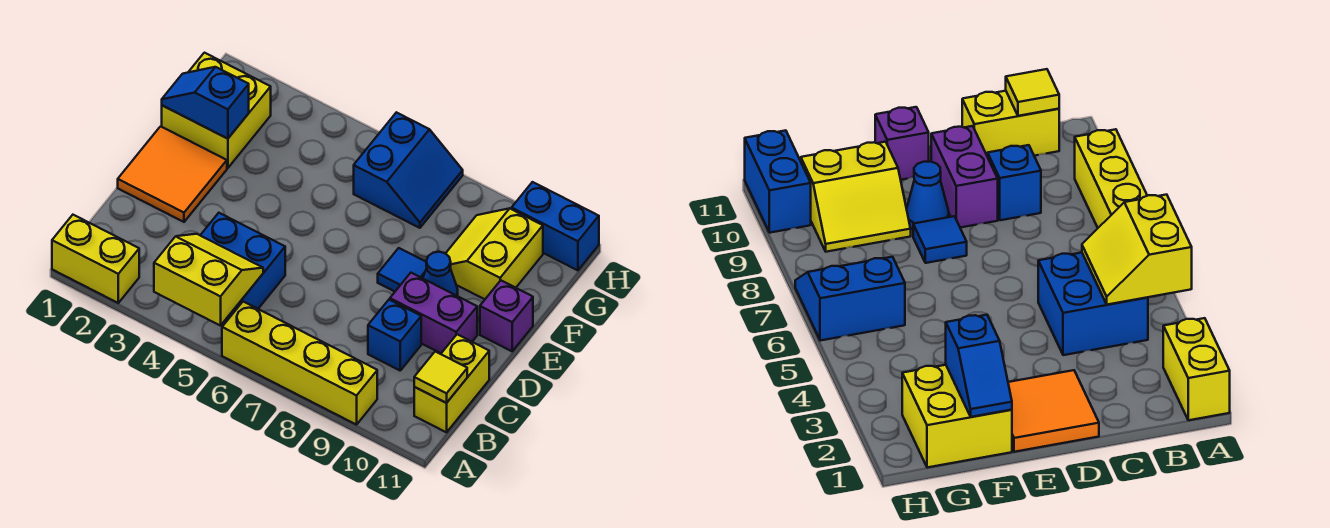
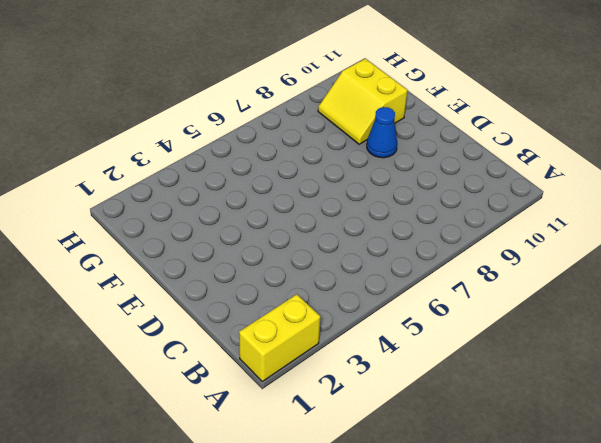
none -> yellow brick A6:A9 level 1
none -> blue brick B4:C5 level 1
none -> yellow brick B11:C11 level 1

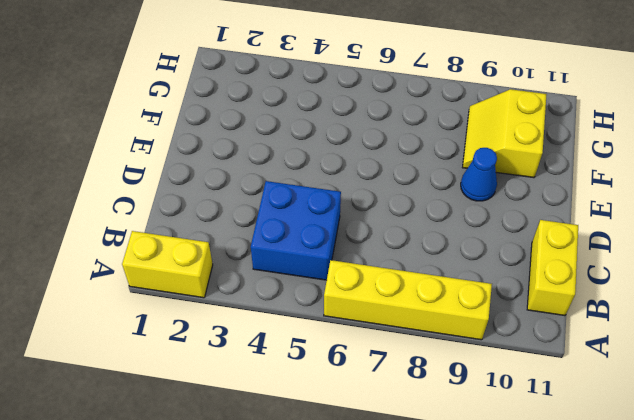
none -> blue brick C9 level 1
none -> orange tile D1:E2 level 1
none -> purple brick D9:D10 level 1

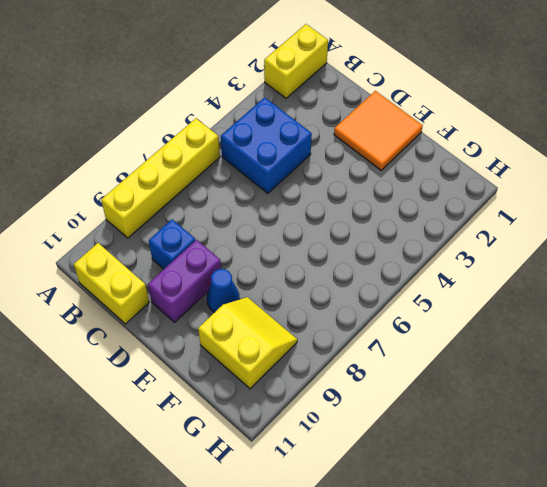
none -> blue tile E8 level 1
none -> purple brick E11 level 1
none -> yellow brick F1:G2 level 1

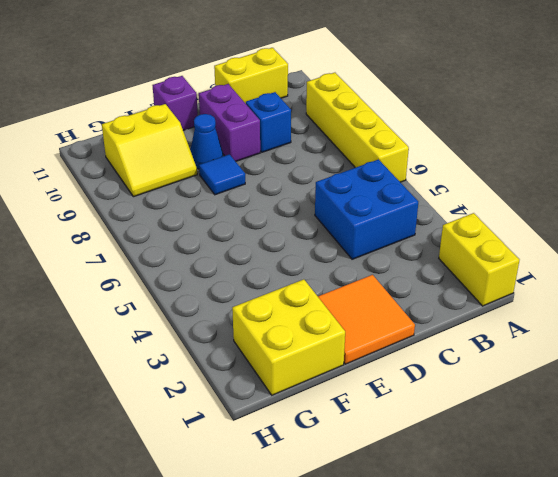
none -> blue slope G6:H7 level 1 top 6
none -> blue brick H10:H11 level 1
none -> yellow slope A4:B5 level 2 top A

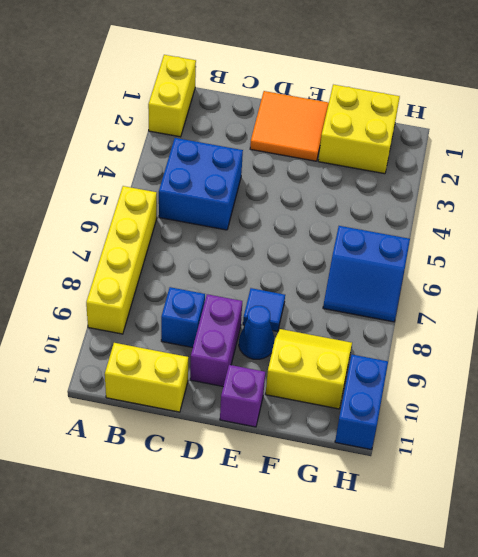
none -> yellow slope A4:B5 level 2 top A
none -> yellow tile B11 level 2
none -> blue slope F1:F2 level 2 top 2

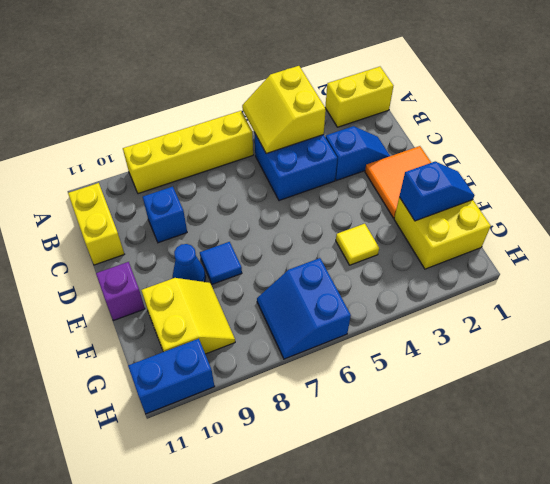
yellow slope A4:B5 level 2 top 4 -> yellow slope A4:B5 level 2 top A
blue slope C2:C3 level 1 top 3 -> none
yellow tile F4 level 1 -> yellow tile B11 level 2
none -> purple brick D9:D10 level 1

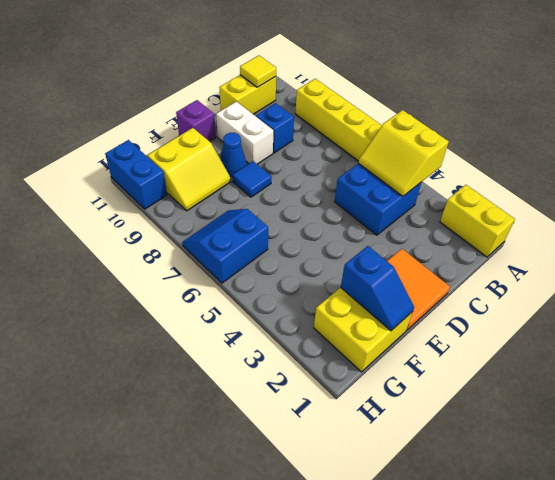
white brick D9:D10 level 1 -> purple brick D9:D10 level 1

